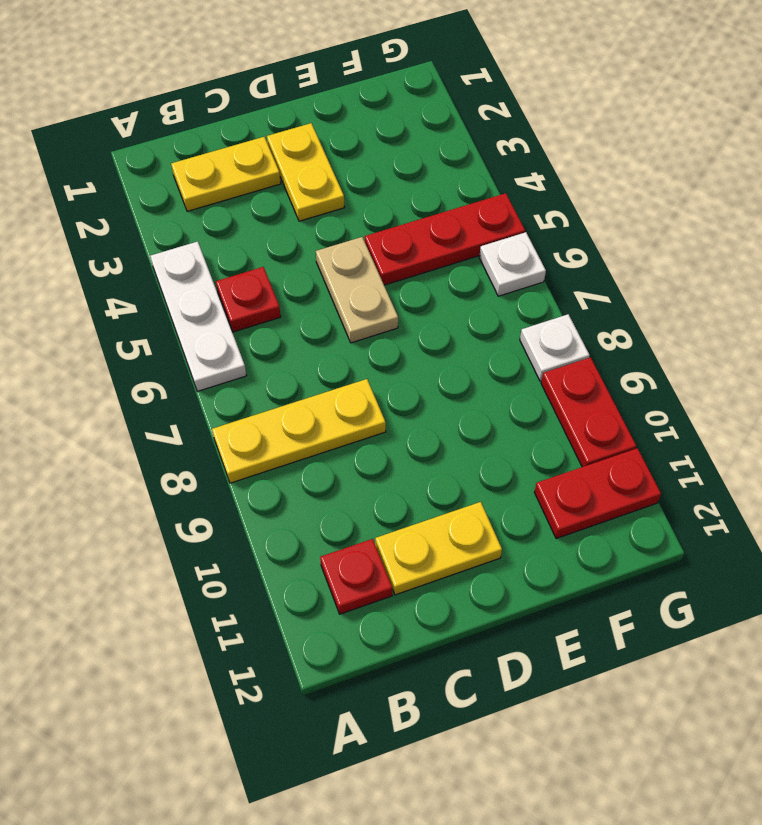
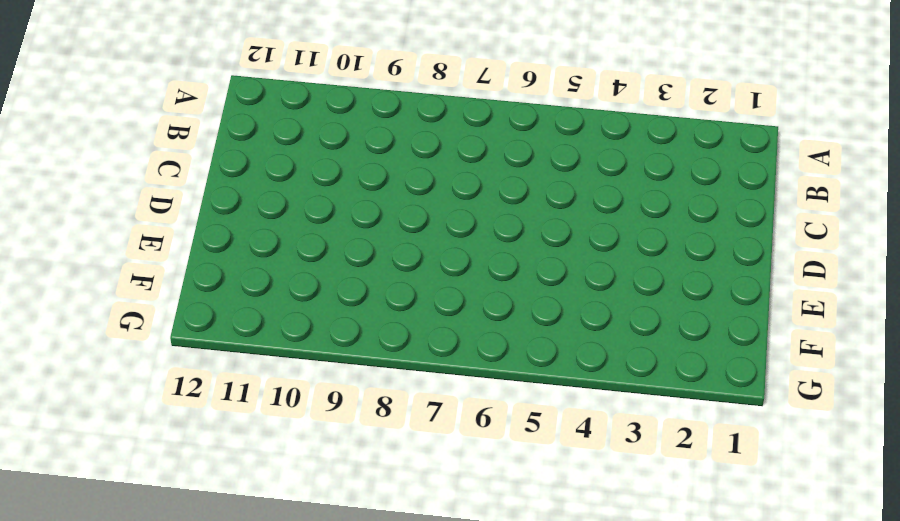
none -> white plate A4:A6 level 1
none -> yellow plate A8:C8 level 1
none -> yellow plate B2:C2 level 1

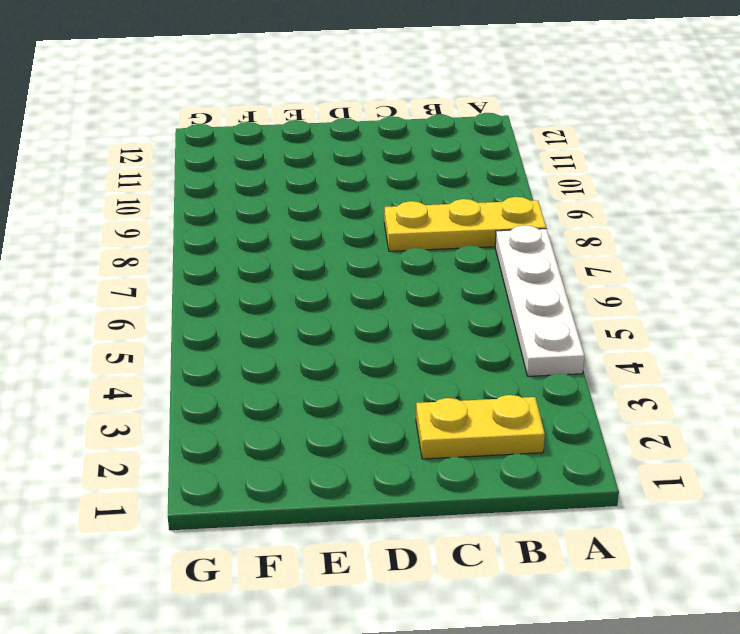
white plate A4:A7 level 1 -> white plate A4:A6 level 1
none -> red plate B5 level 1
none -> red plate B11 level 1
none -> yellow plate C11:D11 level 1

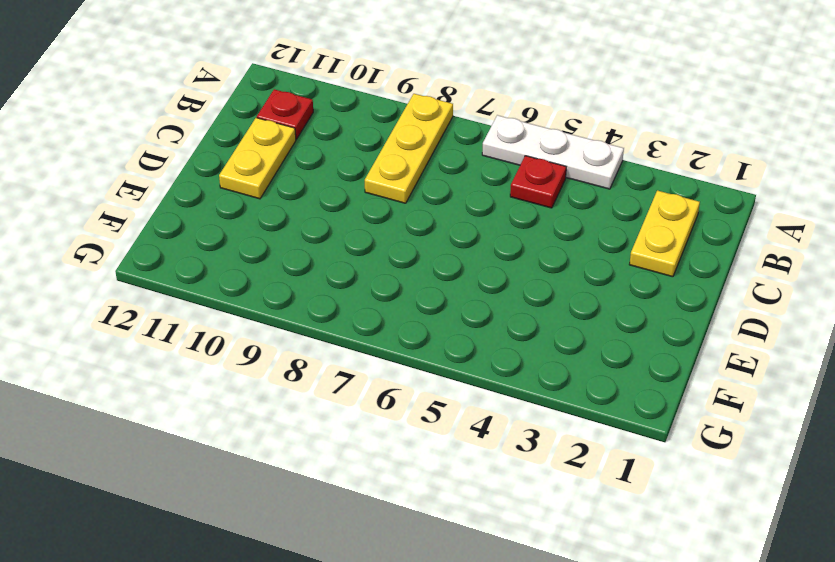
none -> yellow plate D2:D3 level 1
none -> tan plate D5:D6 level 1
none -> red plate E5:G5 level 1

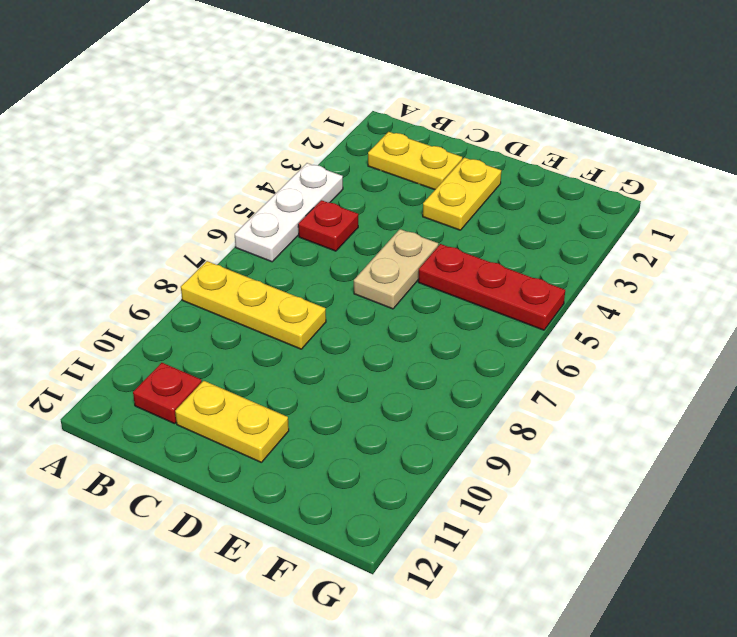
none -> red plate F11:G11 level 1
none -> white plate G6 level 1
none -> white plate G8 level 1

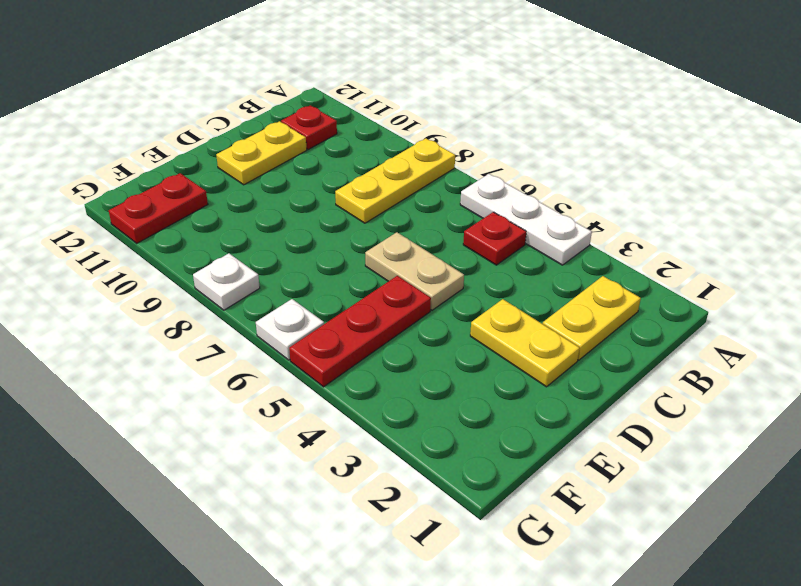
none -> red plate G9:G10 level 1

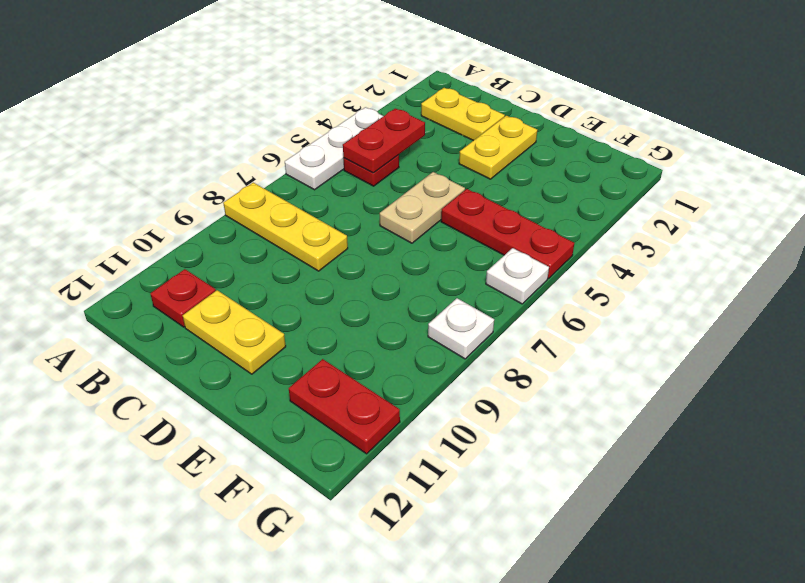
red plate B4:B5 level 2 -> red plate G9:G10 level 1

